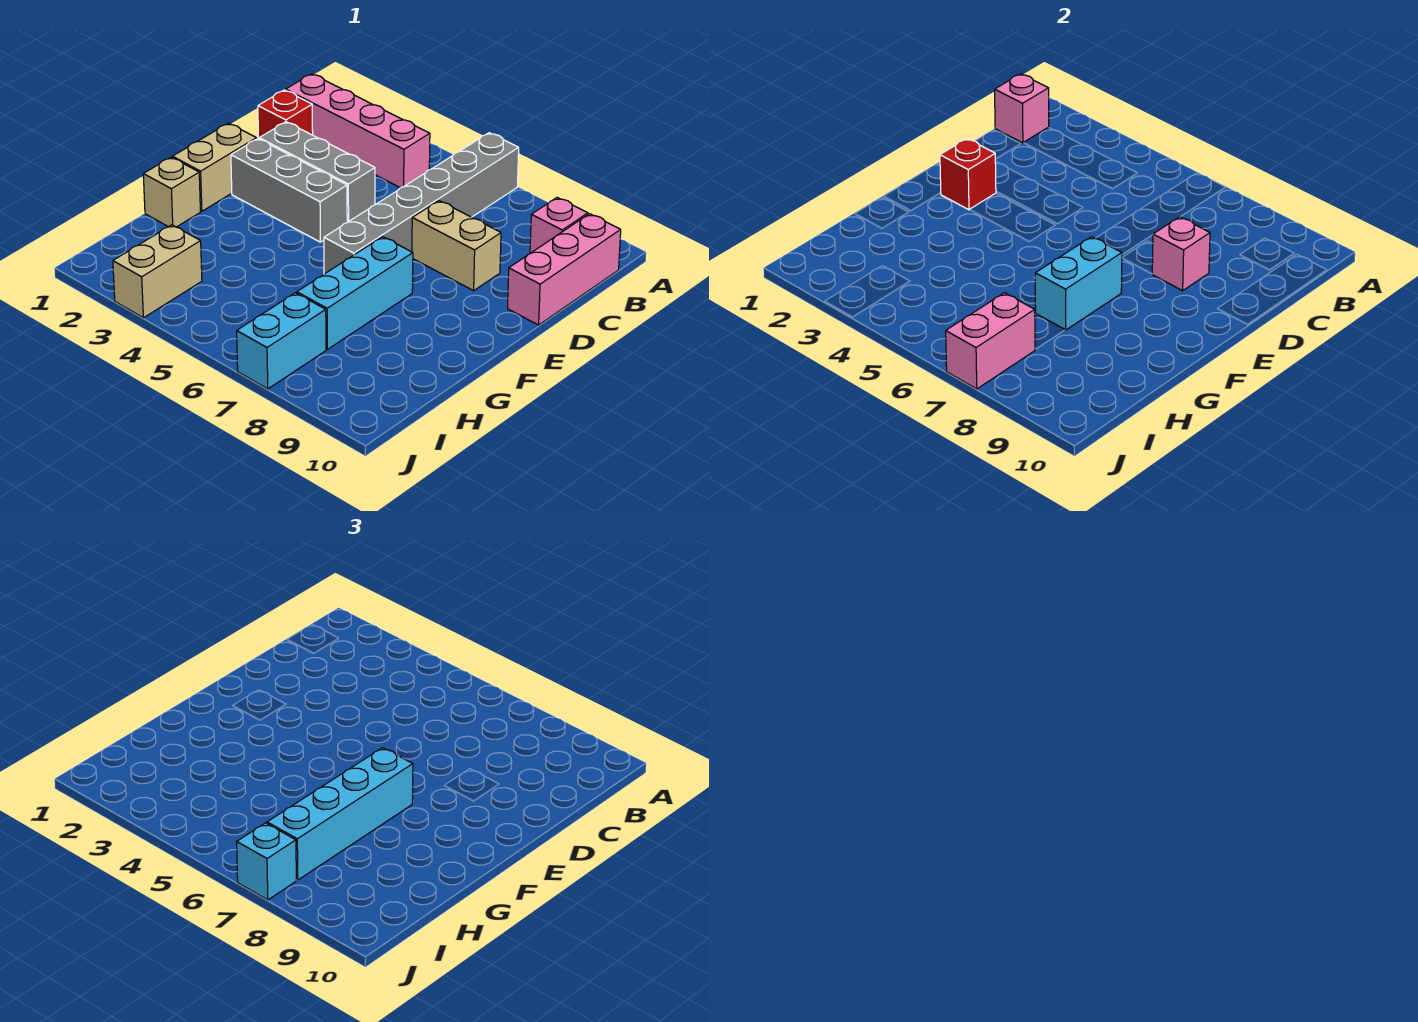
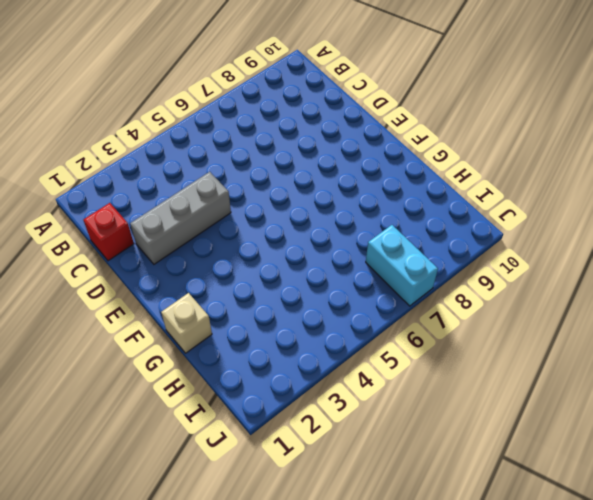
none -> grey brick A6:F6 level 1
none -> pink brick B1:B4 level 1
none -> pink brick B9 level 1

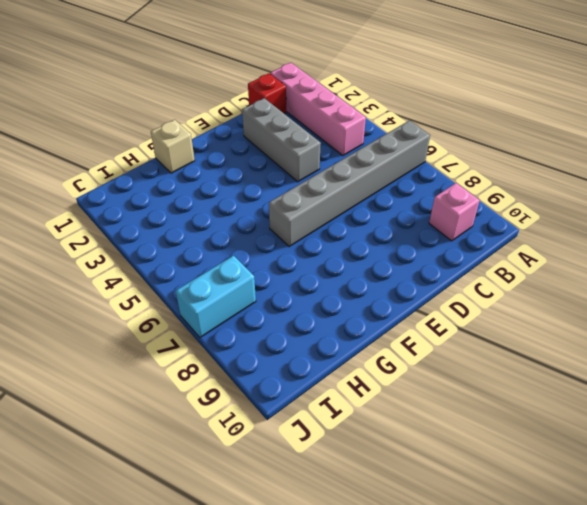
none -> pink brick B10:D10 level 1
none -> tan brick D7:D8 level 1
none -> tan brick E1:F1 level 1

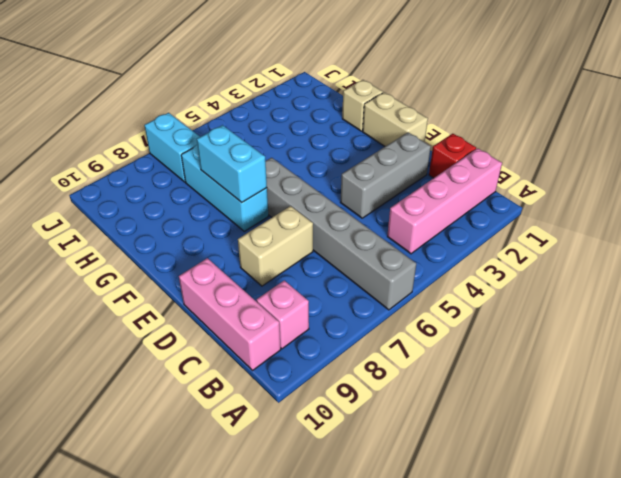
none -> grey brick E2:E4 level 1
none -> tan brick I3:J3 level 1
none -> pink brick B1 level 2

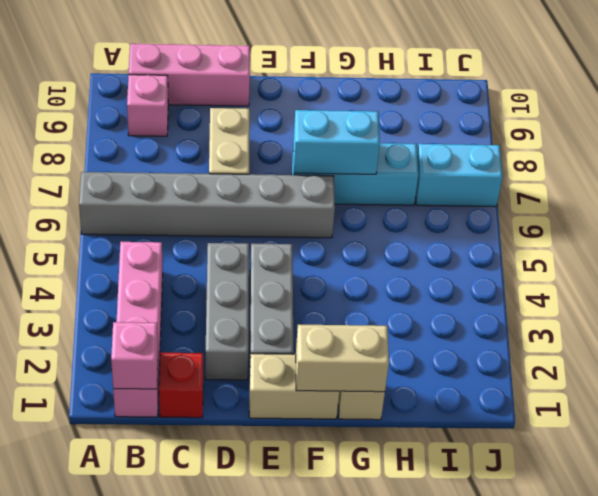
tan brick F1:G1 level 2 -> tan brick I3:J3 level 1
none -> pink brick D8 level 2
none -> red brick E2 level 2
none -> pink brick I7:J7 level 2

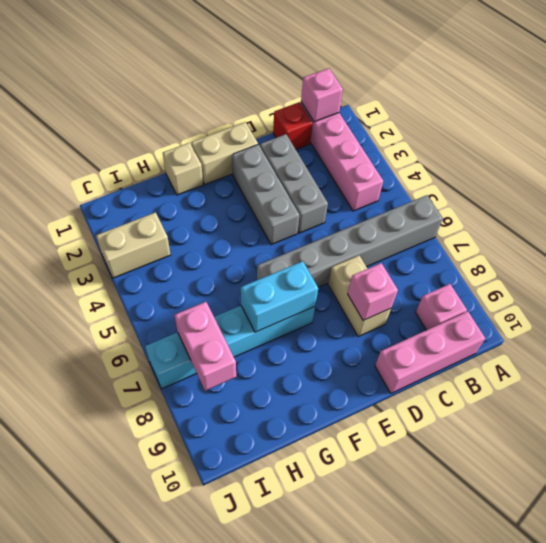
pink brick I7:I8 level 2 -> pink brick I7:J7 level 2
none -> red brick E2 level 2
none -> cyan brick F7:I7 level 3
none -> cyan brick J7 level 3

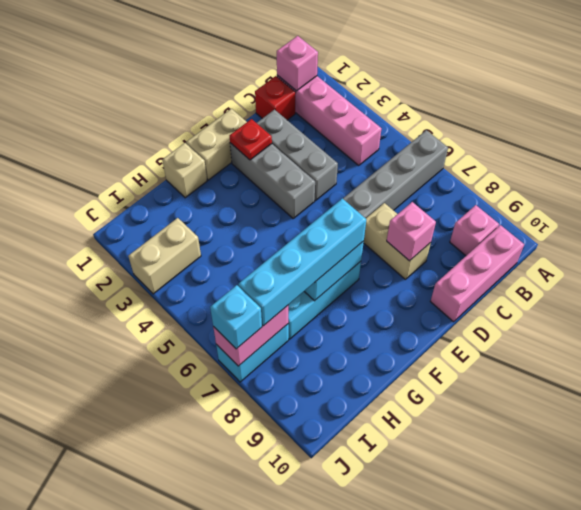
red plate E2 level 2 -> red brick E2 level 2

